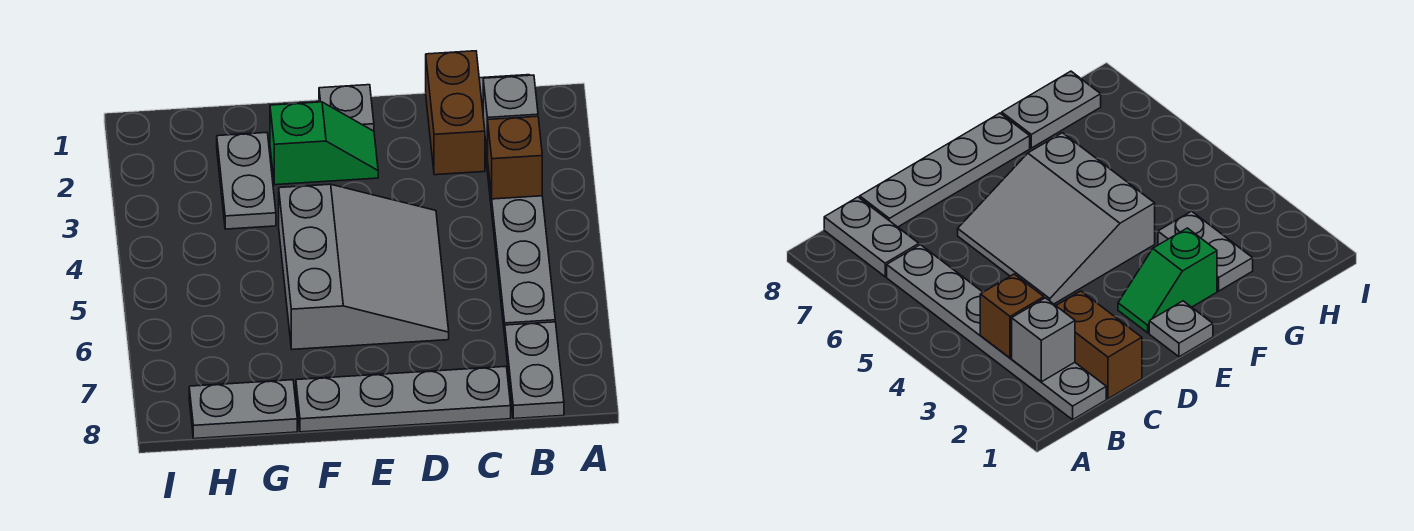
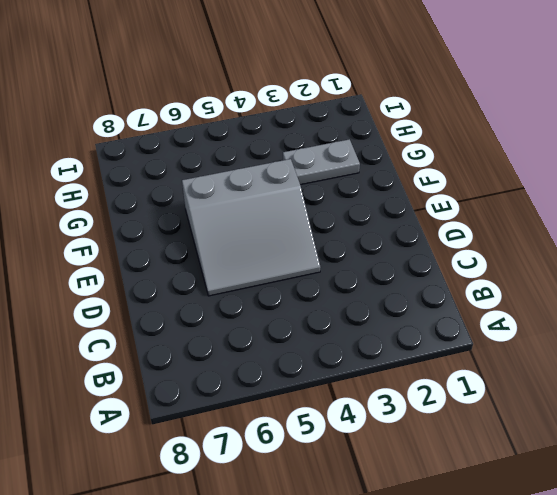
none -> grey plate B1:B6 level 1
none -> grey plate B7:B8 level 1

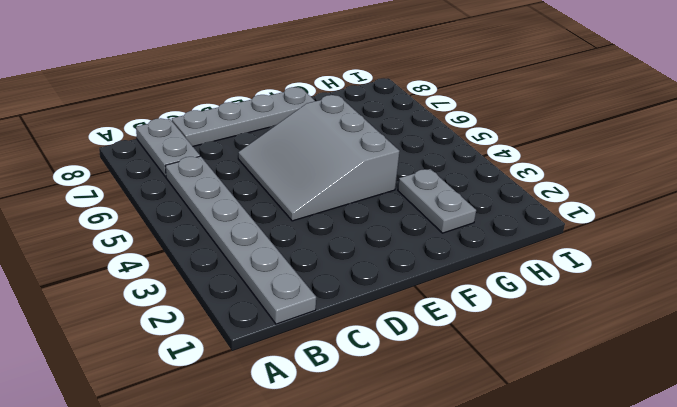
none -> brown brick C1:C2 level 1
none -> grey plate E1 level 1

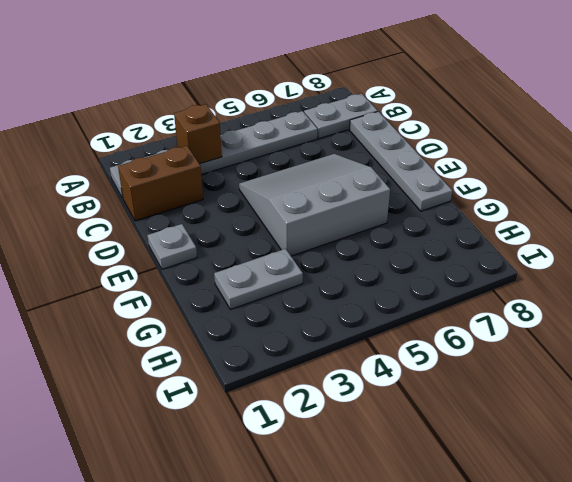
none -> green slope E2:F2 level 1 top F
none -> grey plate G8:H8 level 1

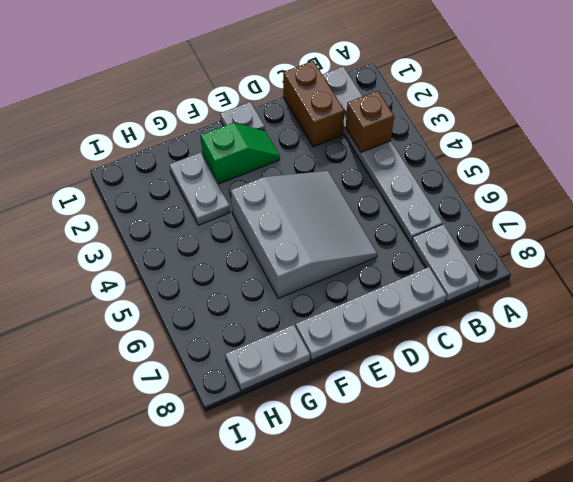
none -> grey brick B2 level 2

